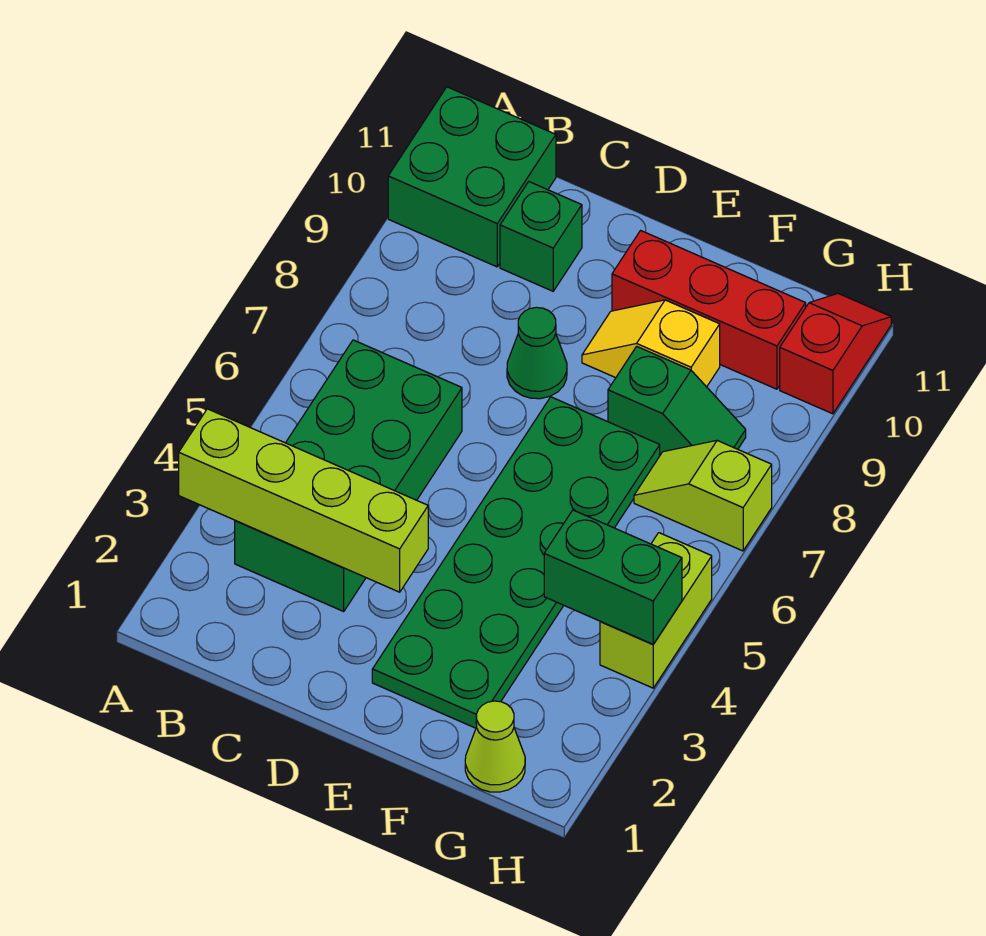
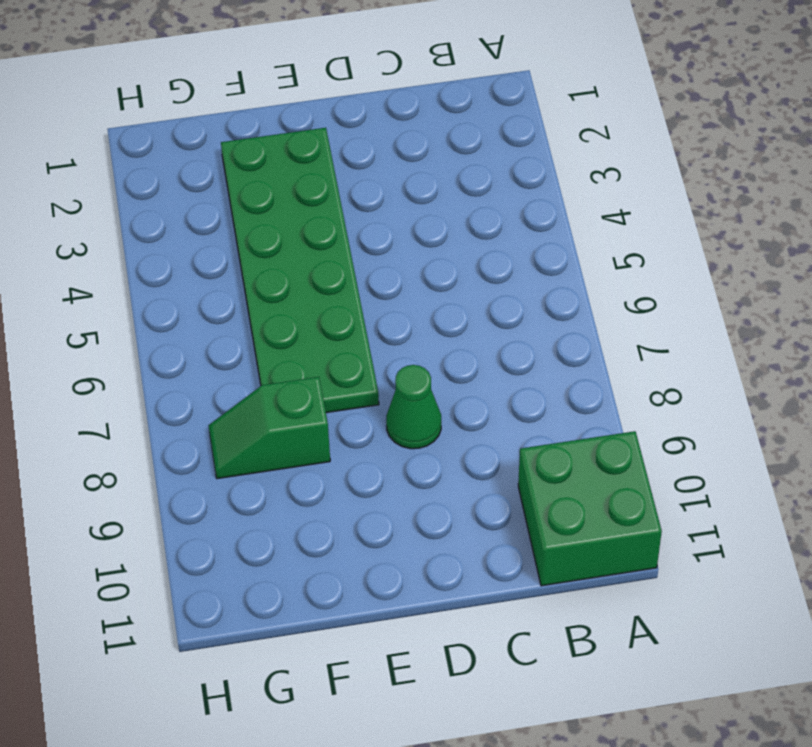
none -> green brick B3:C6 level 1
none -> green brick C10 level 1
none -> yellow slope E9:F9 level 1 top F

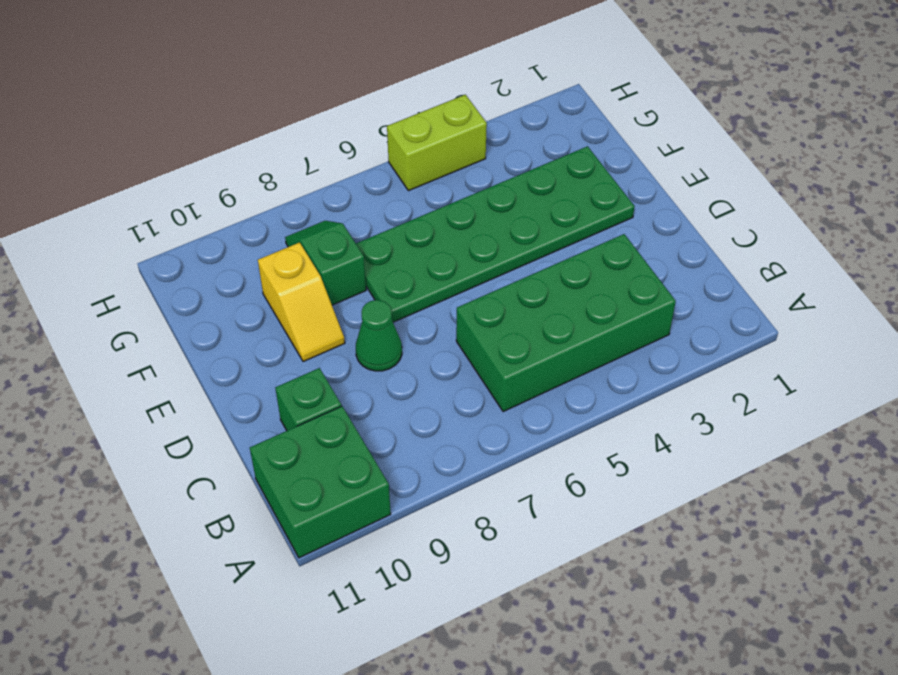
none -> red brick E10:G10 level 1
none -> lime cone G1 level 1
none -> lime slope G7:H7 level 1 top H

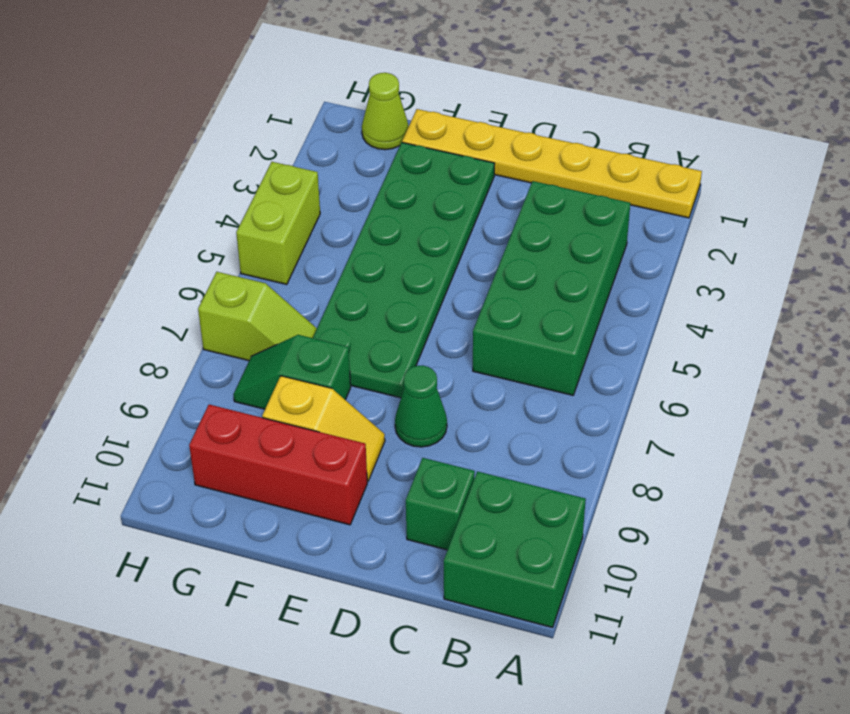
yellow plate A1:F1 level 1 -> none
none -> red slope H10:H11 level 1 top 10
none -> lime brick A3:D3 level 2
none -> green brick G4:H4 level 2

